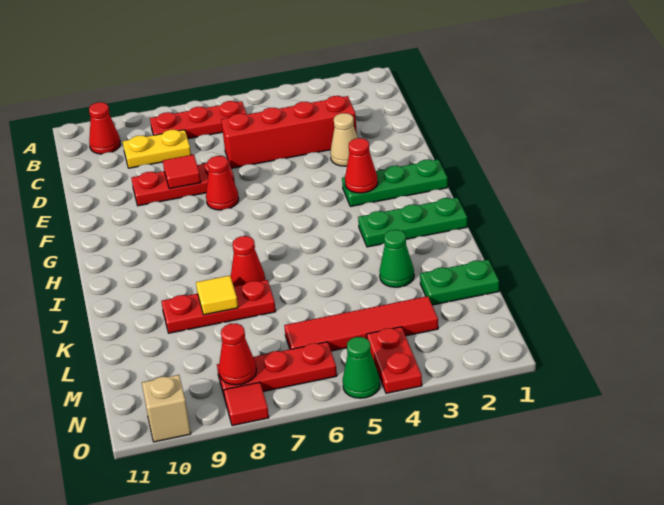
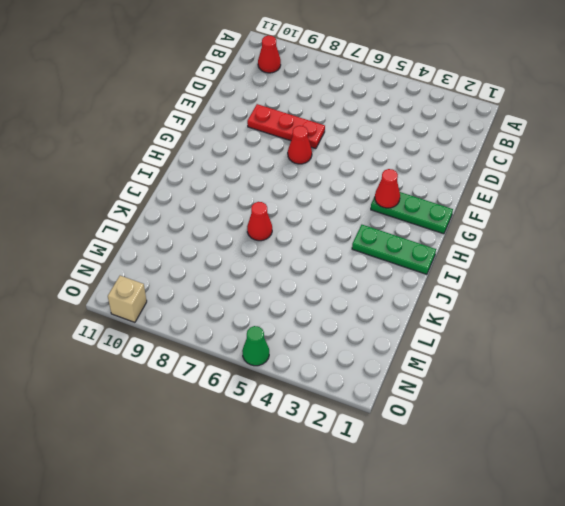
none -> red plate B6:B8 level 1
none -> yellow plate C8:C9 level 1
none -> red brick D3:D6 level 1

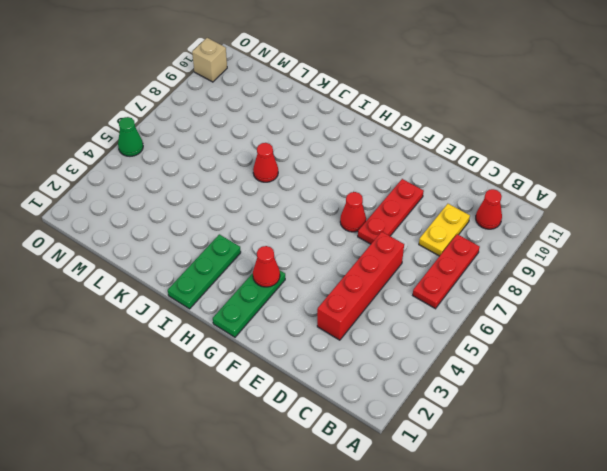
none -> tan cone E3 level 1
none -> green cone K3 level 1
none -> red plate K7:K9 level 1

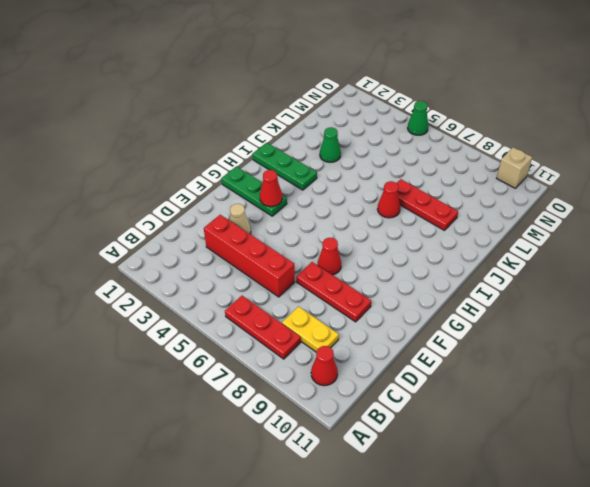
none -> green plate L1:L2 level 1
none -> red tile M3:M6 level 1
none -> red plate N4:O4 level 1

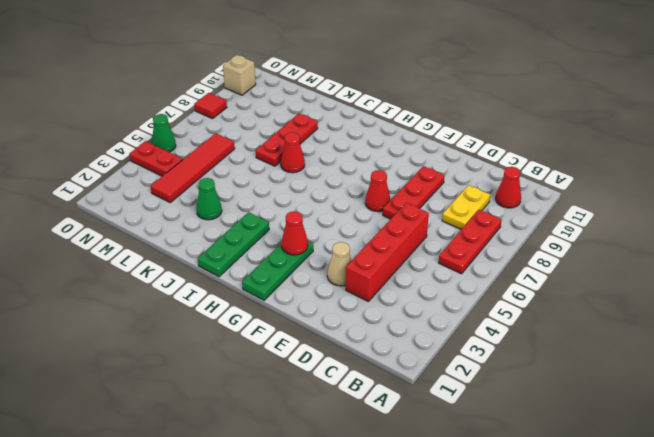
none -> green plate L1:L2 level 1
none -> red plate N6:N8 level 1
none -> red tile E8 level 2

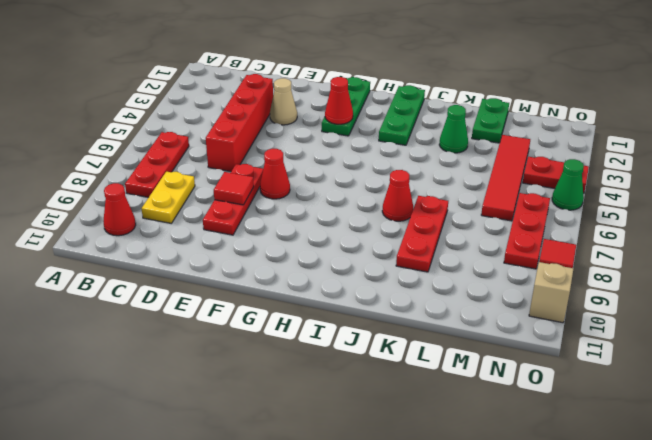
none -> yellow tile K8 level 2
none -> red cone N8 level 2

